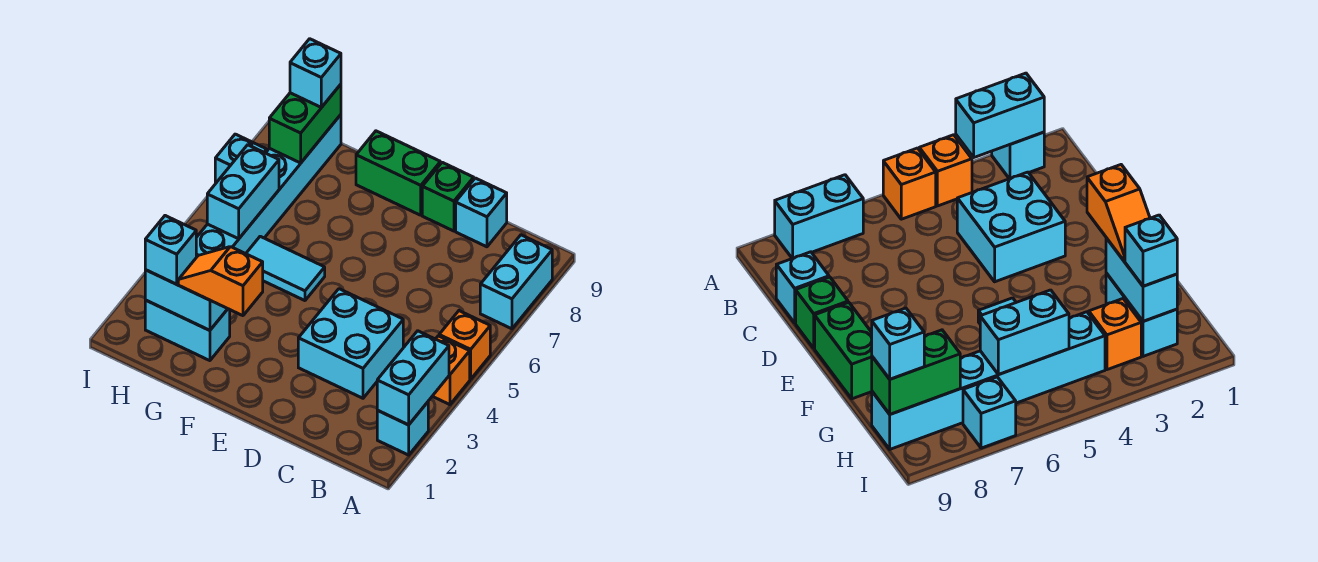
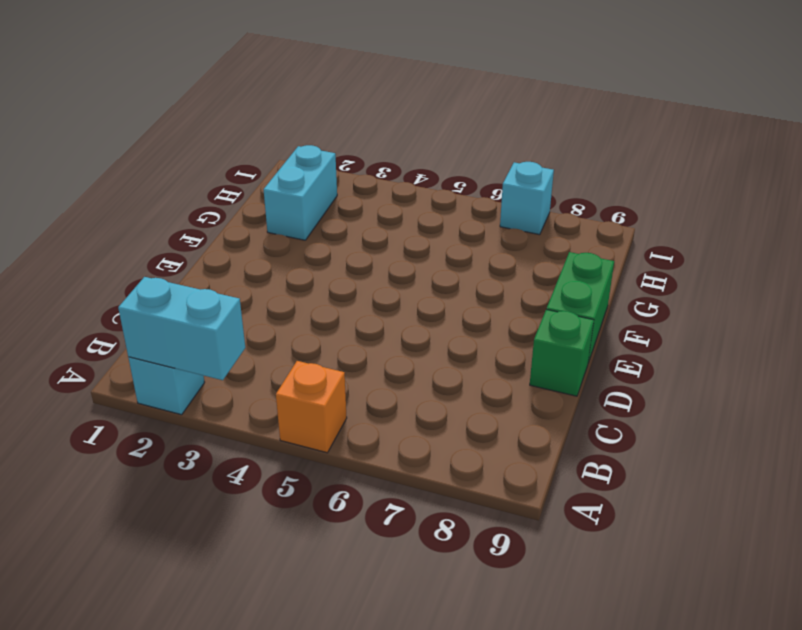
none -> orange brick A4 level 1
none -> cyan brick A7:A8 level 1
none -> cyan brick C3:D4 level 1

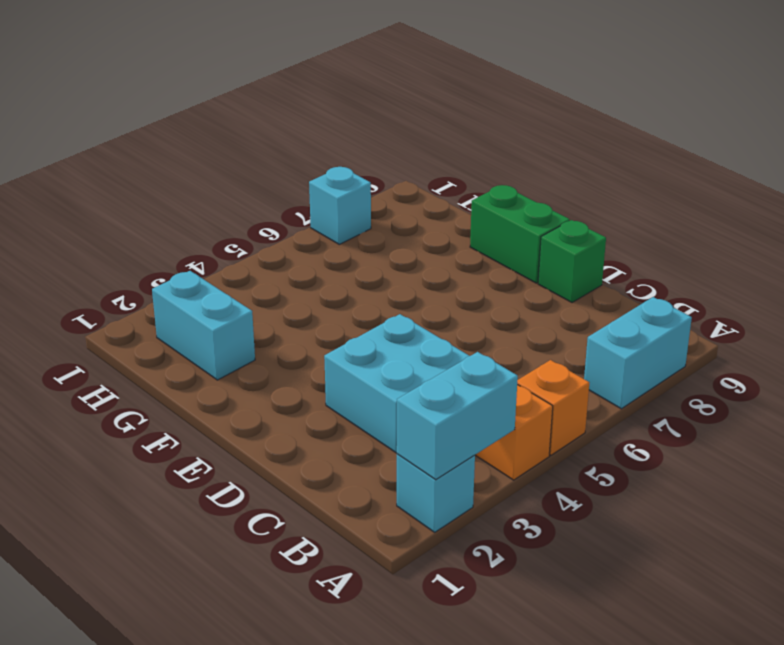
none -> cyan brick C9 level 1
none -> cyan tile F5:G5 level 1
none -> orange brick H3 level 1

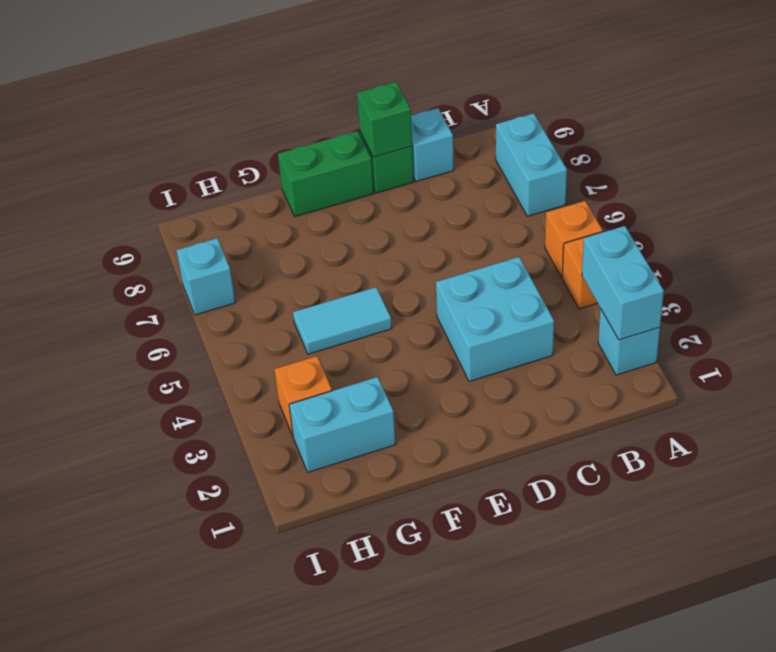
green brick D9 level 2 -> none
none -> cyan brick H4:H9 level 1
none -> cyan brick G2:H2 level 2
none -> cyan brick H5:H6 level 2

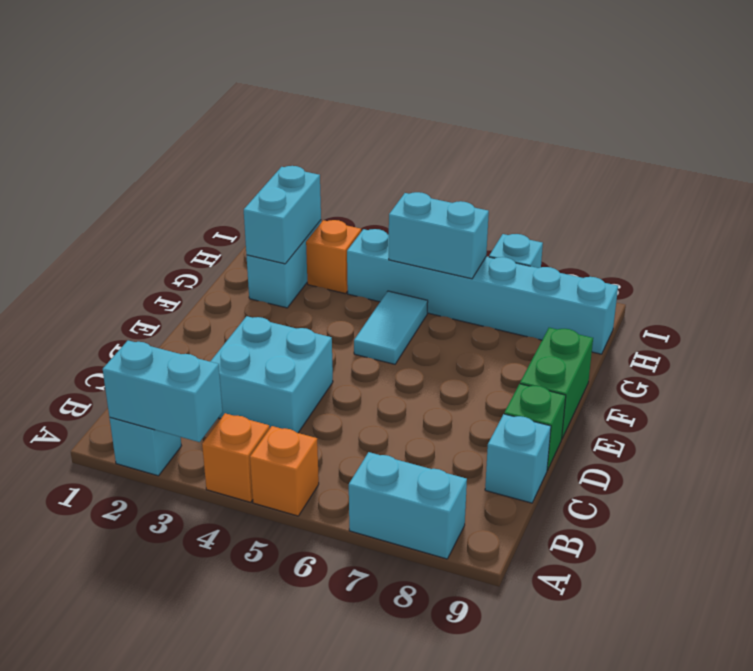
none -> green brick H8:H9 level 2
none -> orange slope F2:G2 level 3 top F
none -> cyan brick H2 level 3

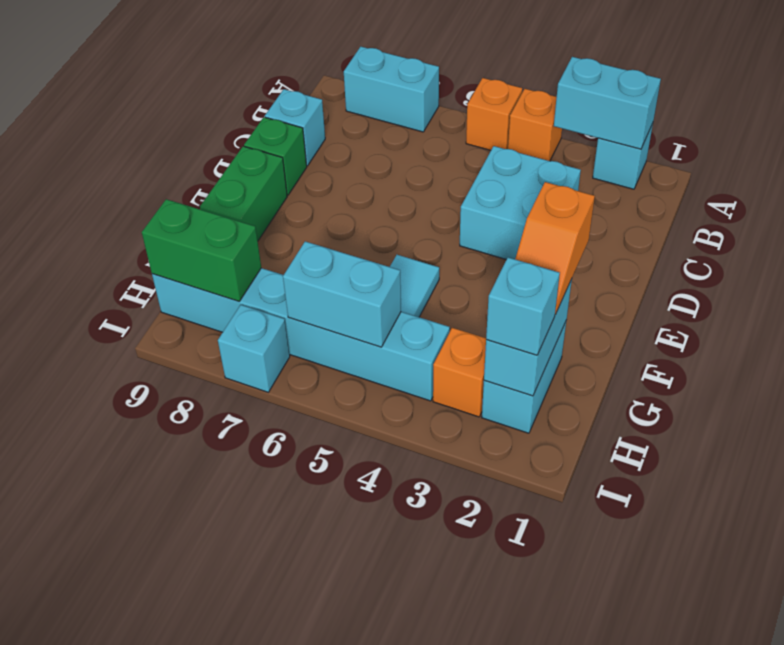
none -> cyan brick H9 level 3

